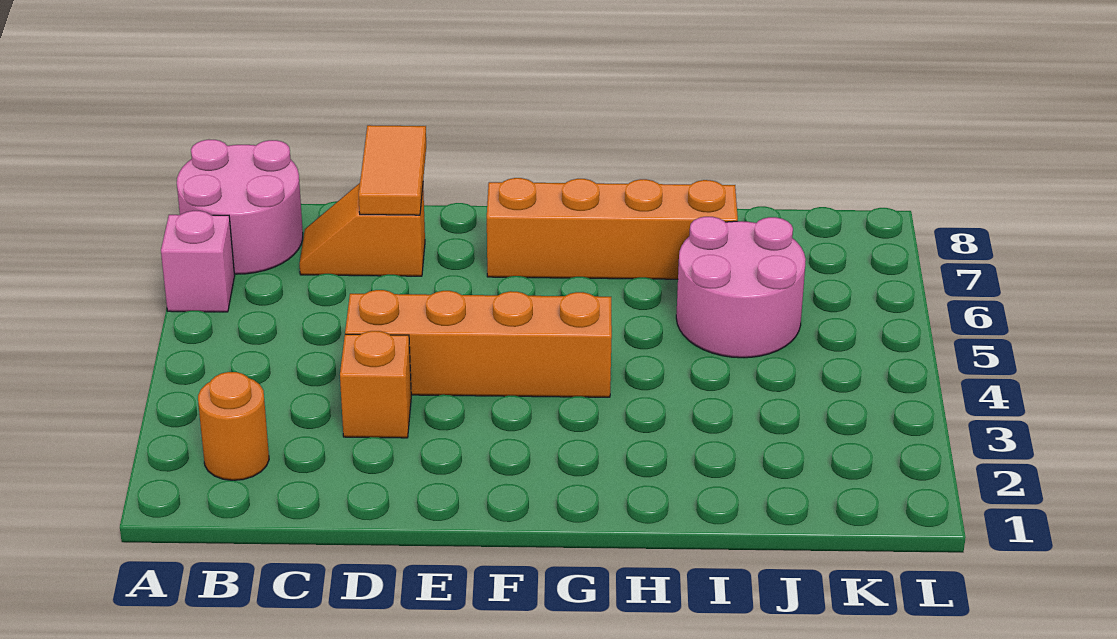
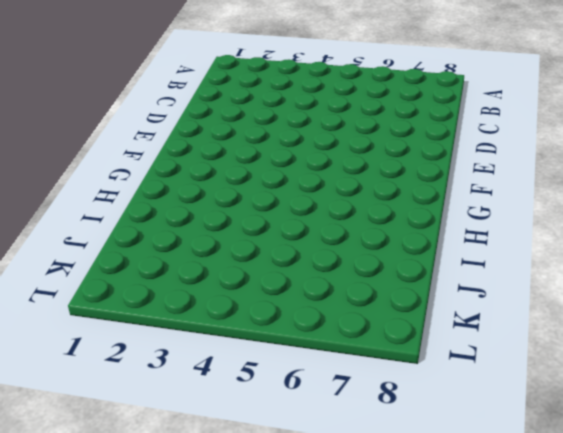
none -> pink brick A6 level 1
none -> pink round brick A7:B8 level 1

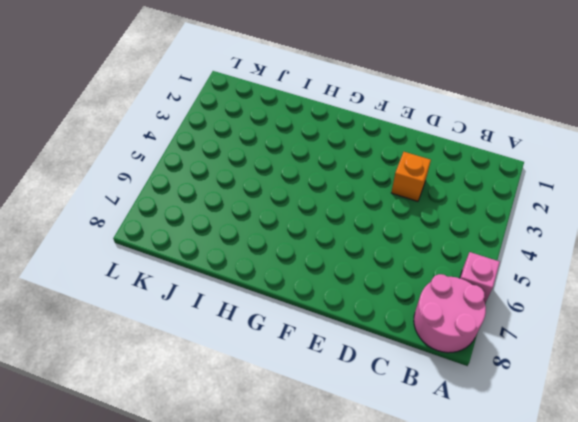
none -> orange round brick B2 level 1
none -> orange slope C7:D7 level 1 top D

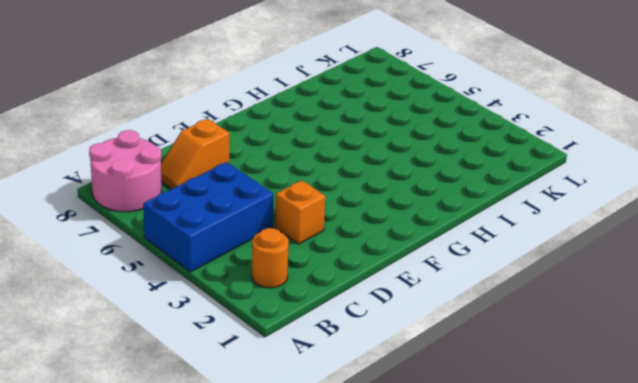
blue brick A4:C5 level 1 -> none
none -> pink brick A6 level 1
none -> orange brick D4:G4 level 1

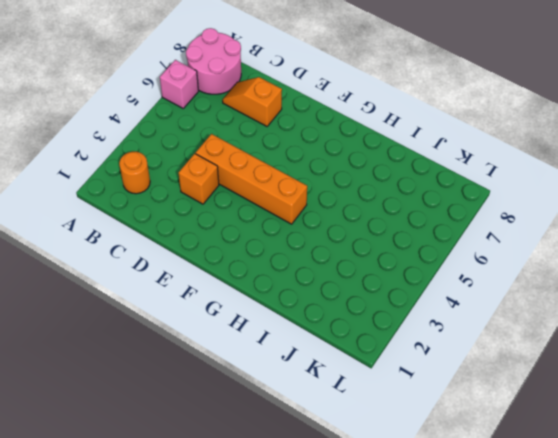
none -> orange brick F7:I7 level 1
none -> pink round brick I5:J6 level 1

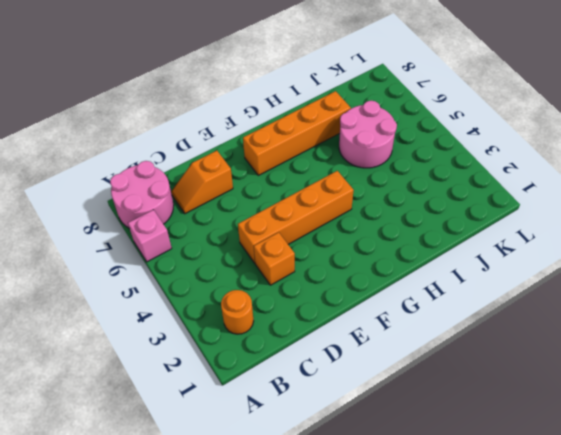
none -> orange tile D7:D8 level 2

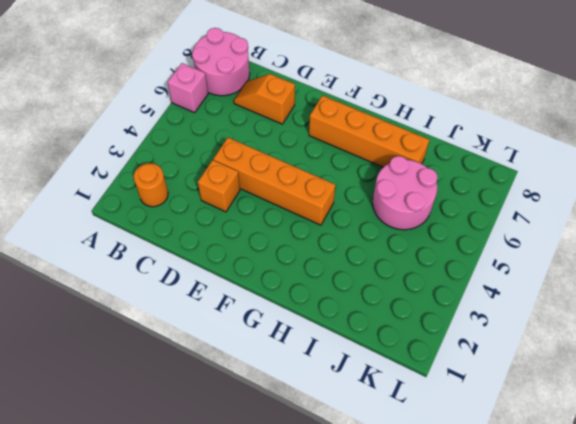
none -> orange tile D7:D8 level 2

